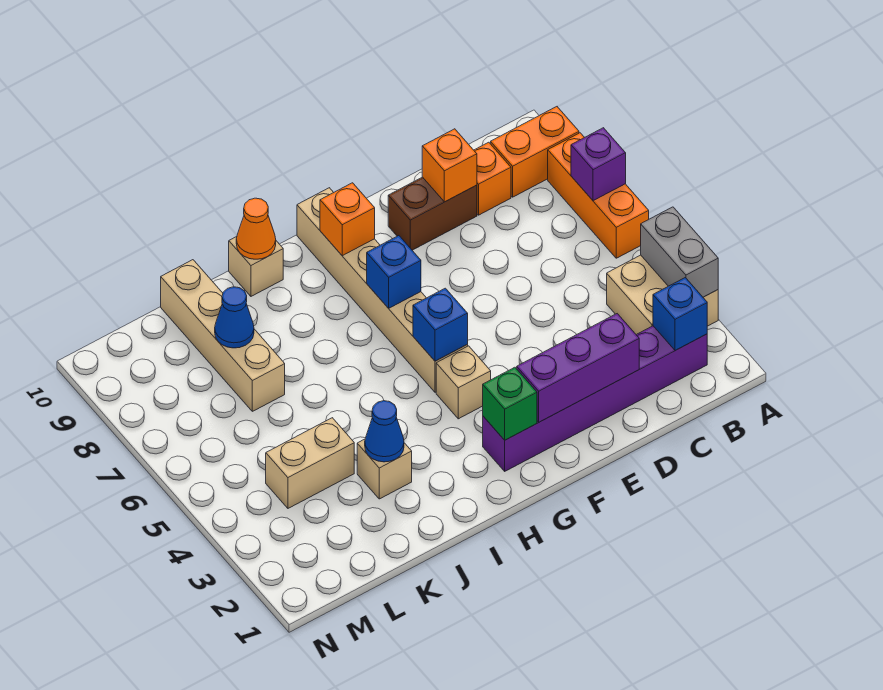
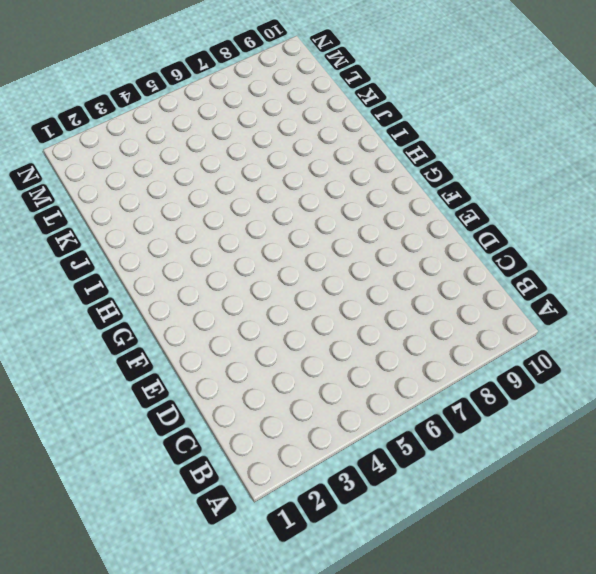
none -> tan brick A3:B4 level 1
none -> orange brick A6:A8 level 1
none -> orange brick A9:B9 level 1

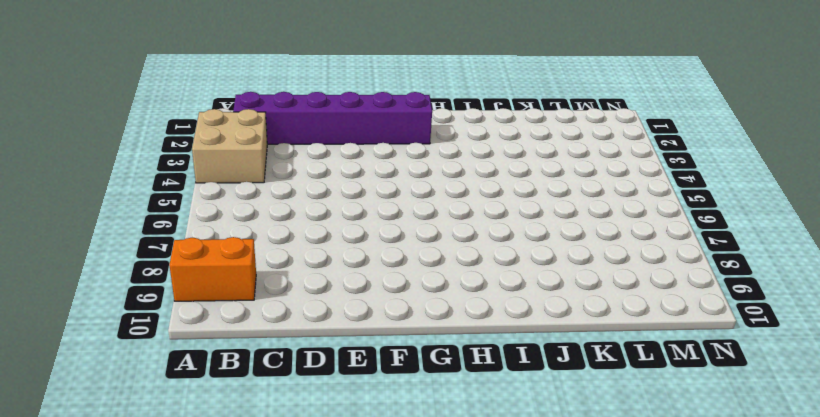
none -> orange brick A6:A8 level 1
none -> orange brick C9 level 1
none -> brown brick D9:E9 level 1

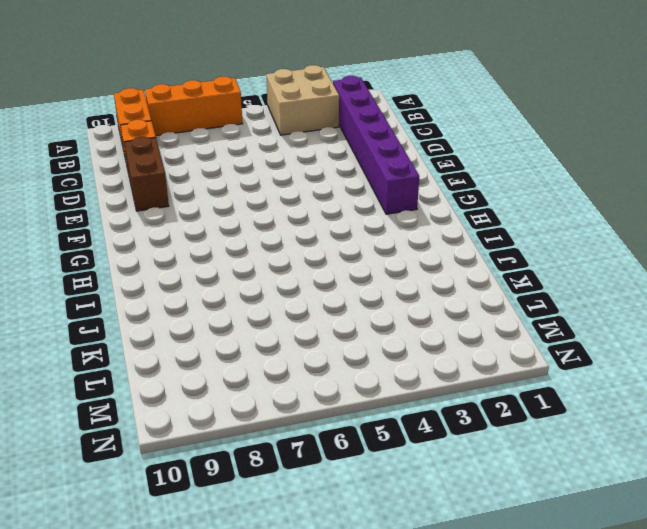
none -> tan brick G4 level 1
none -> tan brick G5:G10 level 1
none -> tan brick I10 level 1

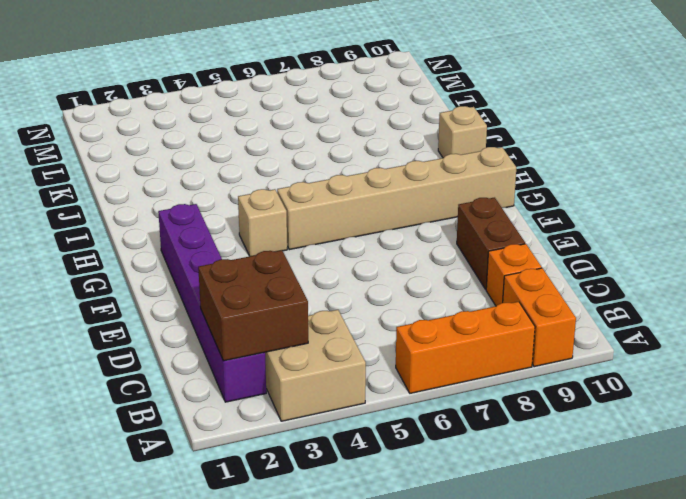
brown brick B2:C3 level 2 -> blue brick B2 level 2
none -> tan brick J3 level 1
none -> tan brick K4:L4 level 1
none -> tan brick K7:K10 level 1

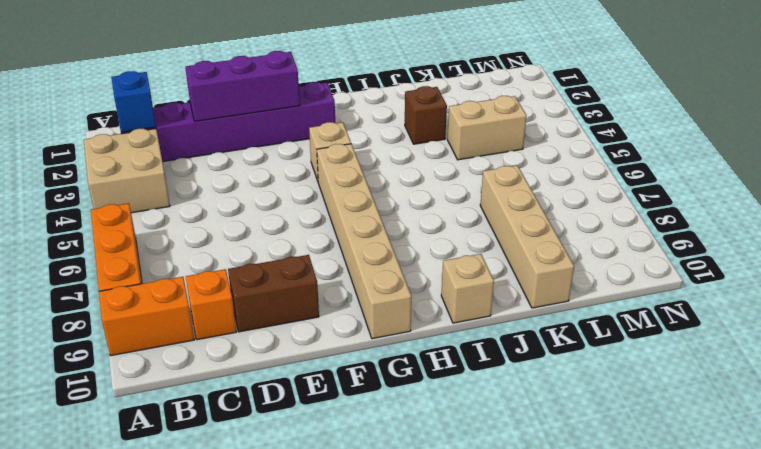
brown brick J3 level 1 -> tan brick J3 level 1
none -> grey brick A3:A4 level 2
none -> purple brick A7 level 2
none -> orange brick D9 level 2

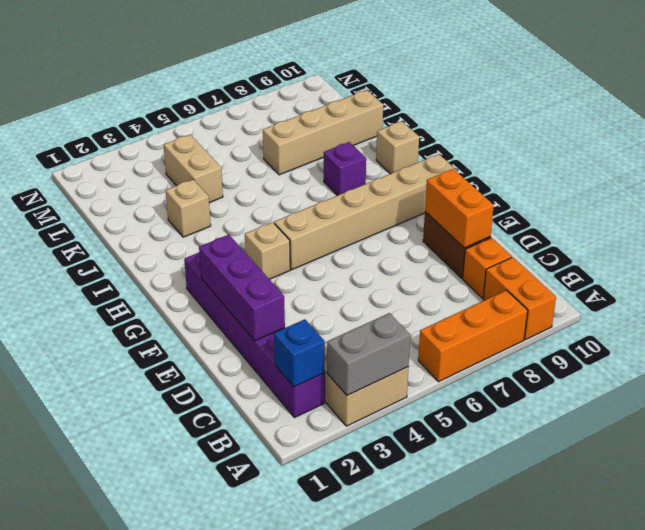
orange brick D9:E9 level 2 -> orange brick D9 level 2
purple brick I8 level 1 -> purple brick A7 level 2
none -> green brick G2 level 2
none -> blue brick G5 level 2
none -> blue brick G7 level 2

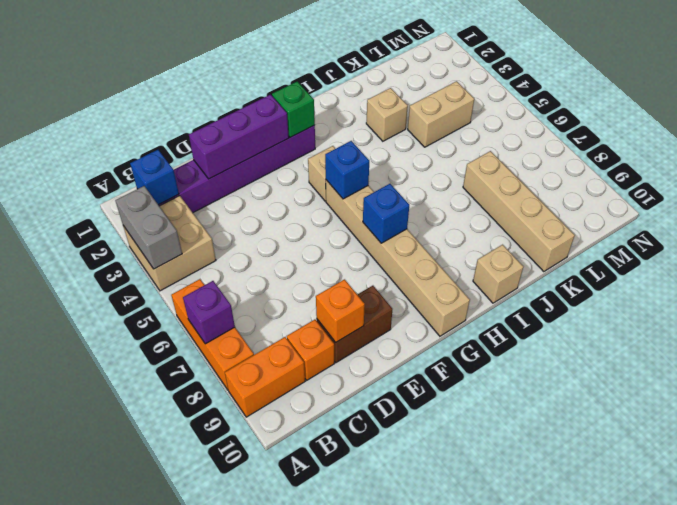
none -> orange brick G9 level 2
none -> orange cone I10 level 2
none -> blue cone J3 level 2

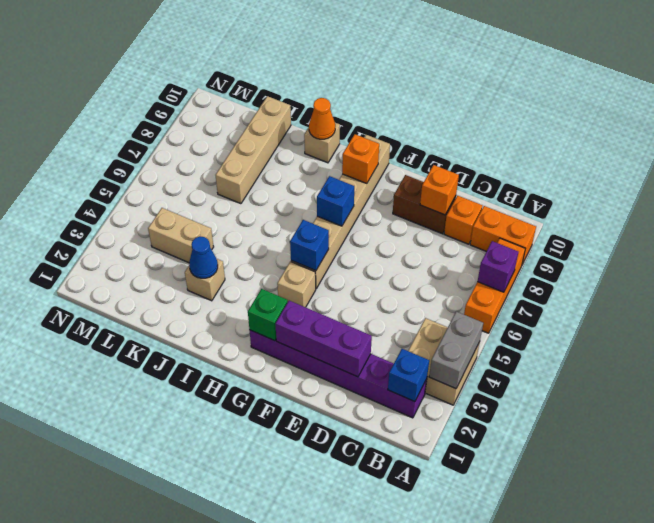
none -> blue cone K8 level 2

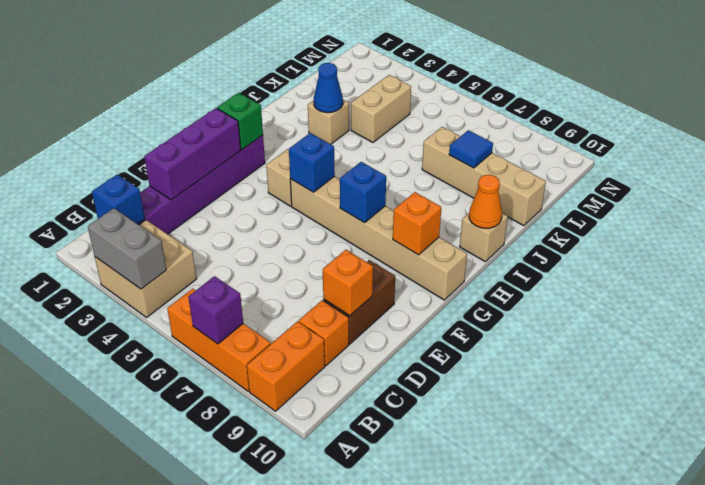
blue tile K8 level 2 -> blue cone K8 level 2

